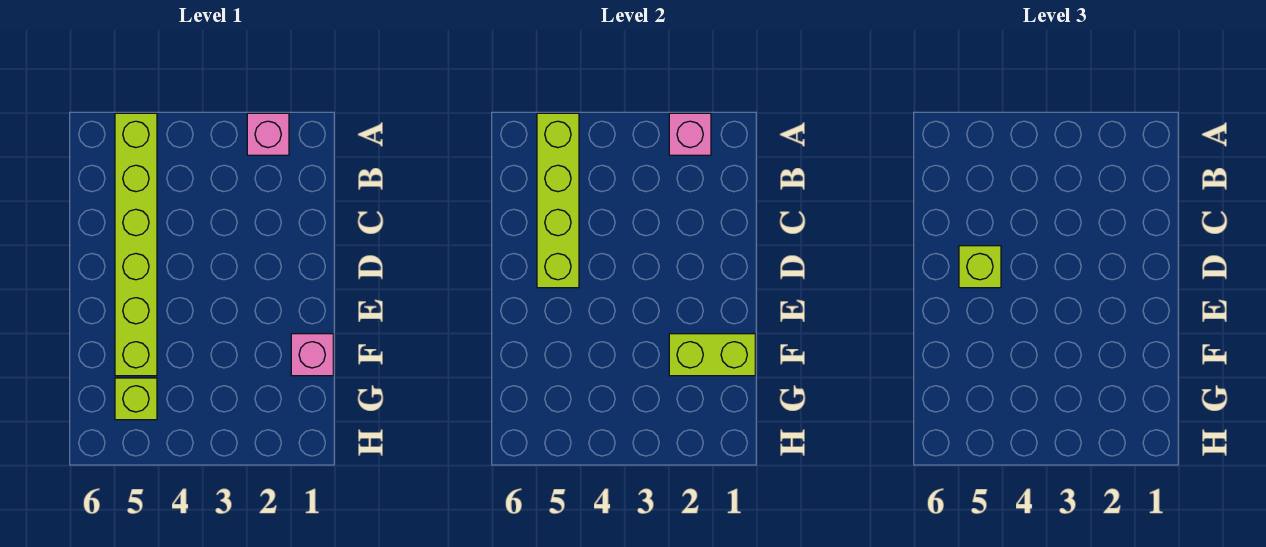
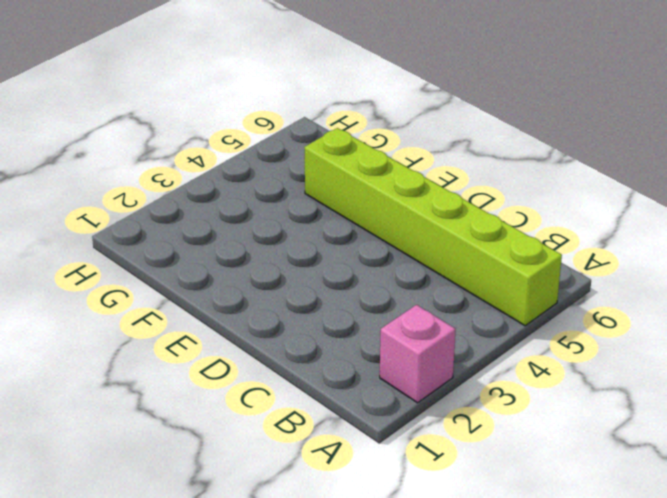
none -> pink brick F1 level 1
none -> lime brick G5 level 1

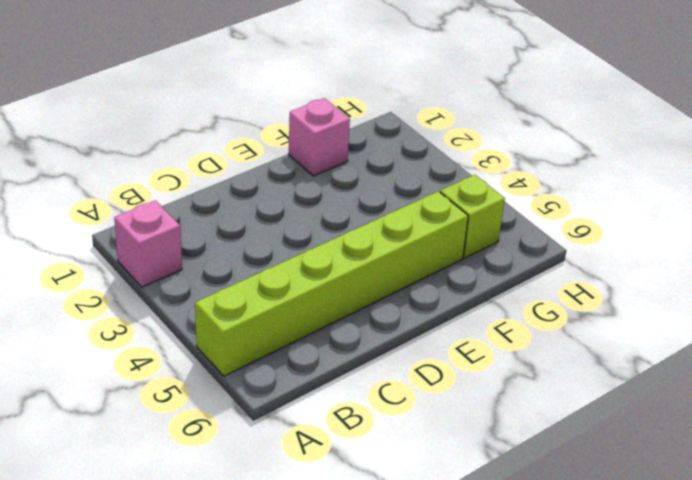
none -> pink brick A2 level 2
none -> lime brick A5:D5 level 2

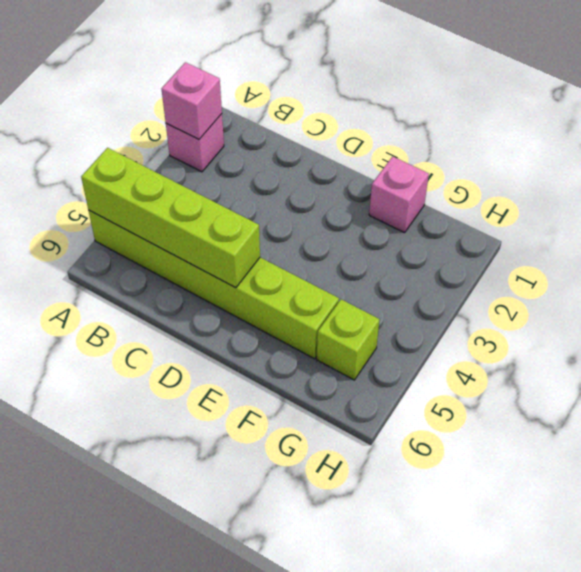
none -> lime brick F1:F2 level 2
none -> lime brick D5 level 3

